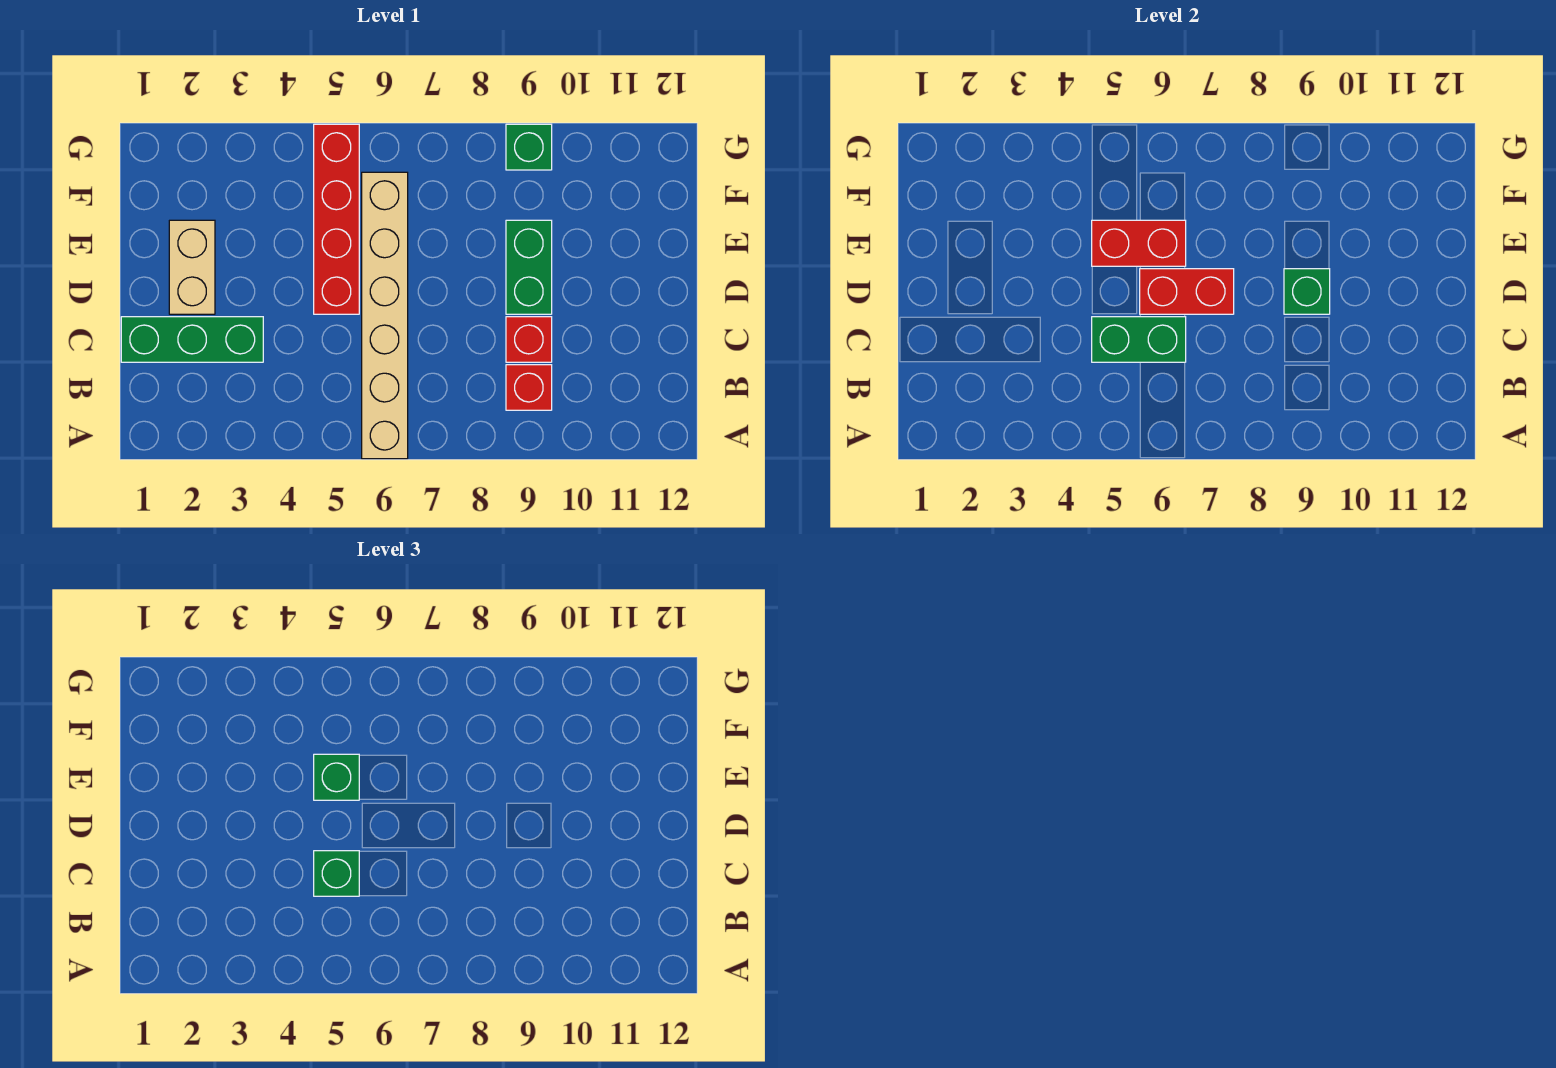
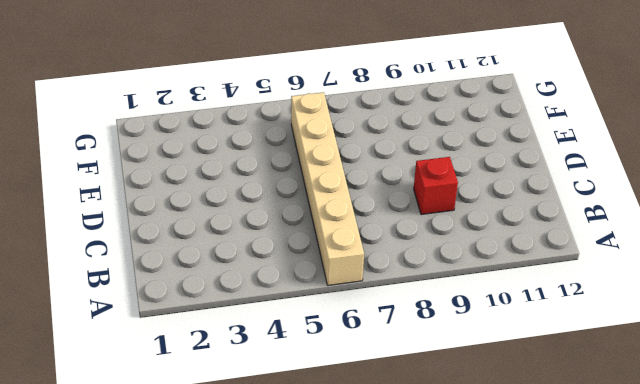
none -> red brick B9 level 1
none -> green brick C1:C3 level 1
none -> tan brick D2:E2 level 1

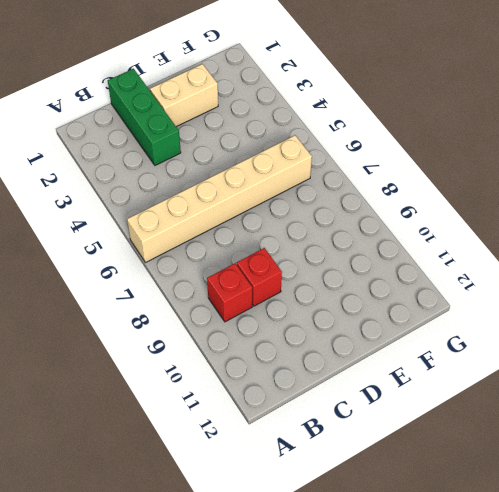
none -> red brick D5:G5 level 1
none -> green brick D9:E9 level 1
none -> green brick G9 level 1

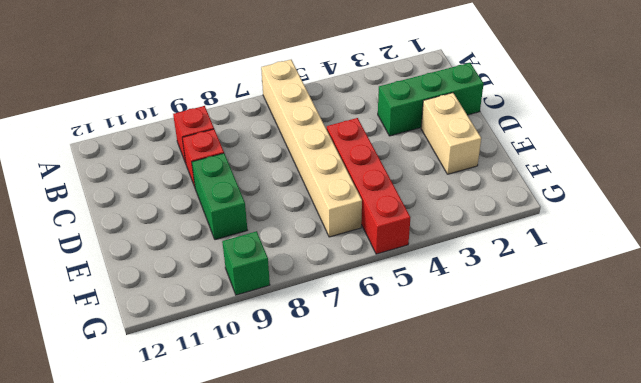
none -> green brick C5:C6 level 2
none -> red brick D6:D7 level 2
none -> green brick D9 level 2

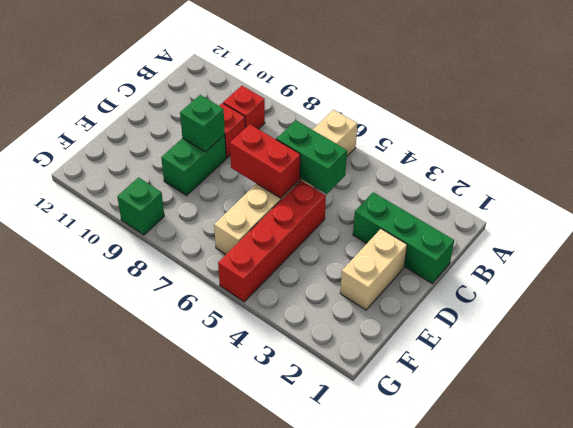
none -> red brick E5:E6 level 2
none -> green brick C5 level 3
none -> green brick E5 level 3

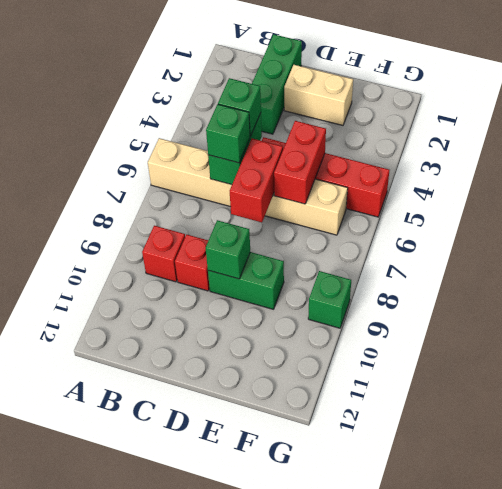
green brick C6 level 3 -> green brick E5 level 3

